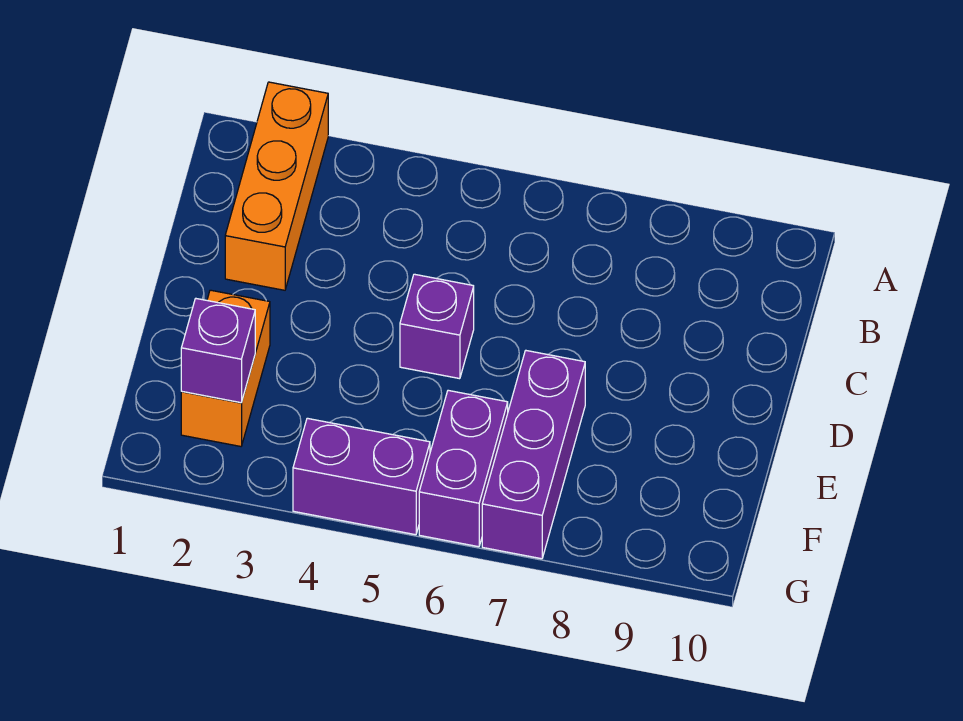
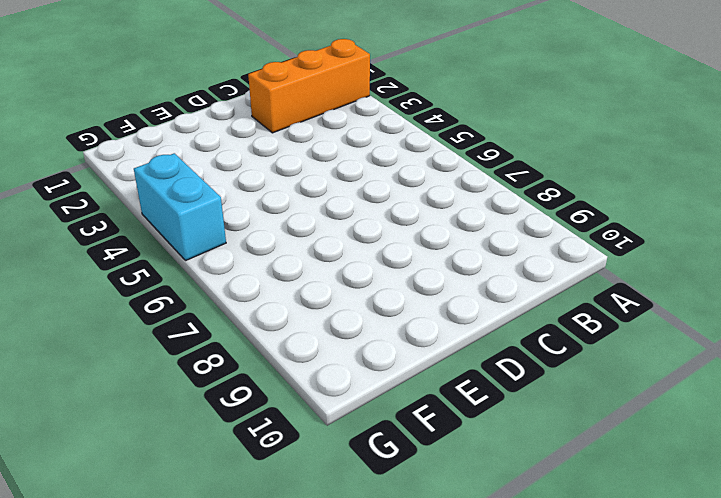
cyan brick G4:G5 level 1 -> purple brick G4:G5 level 1
none -> purple brick D5 level 1
none -> orange brick E2:F2 level 1

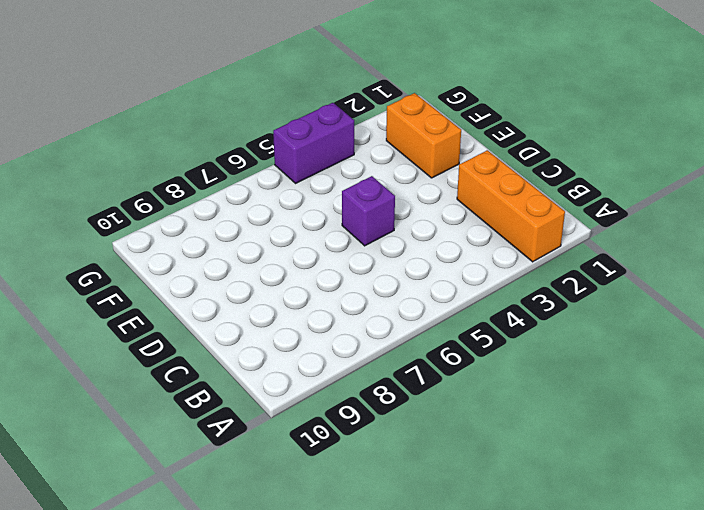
none -> purple brick E7:G7 level 1
none -> purple brick F6:G6 level 1

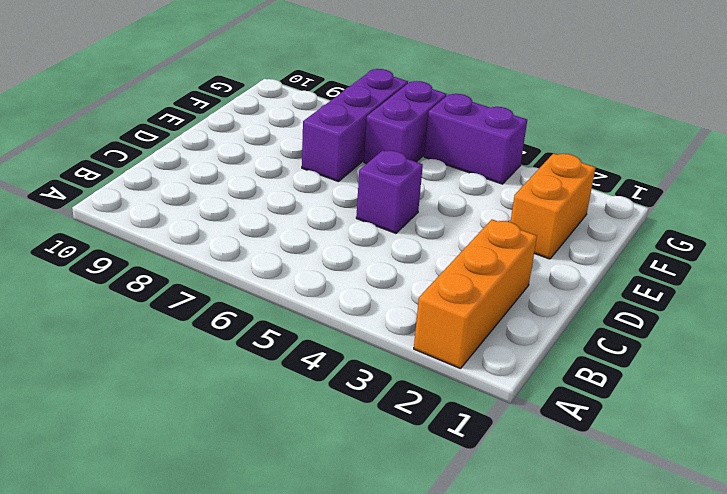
none -> purple brick F2 level 2

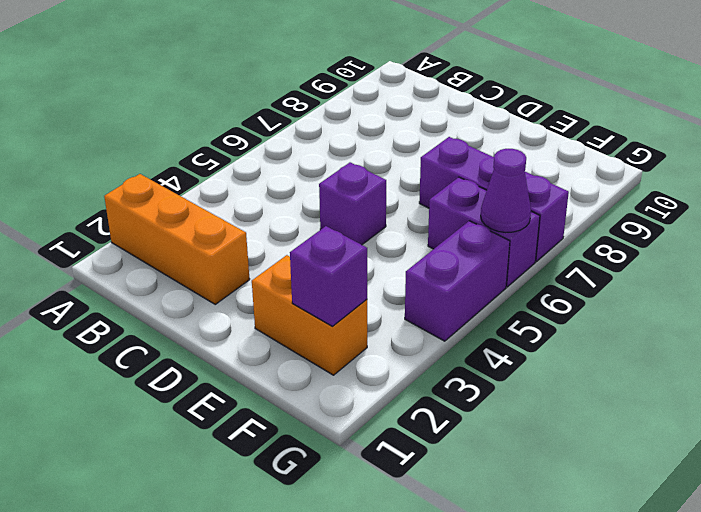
purple cone G6 level 2 -> none

